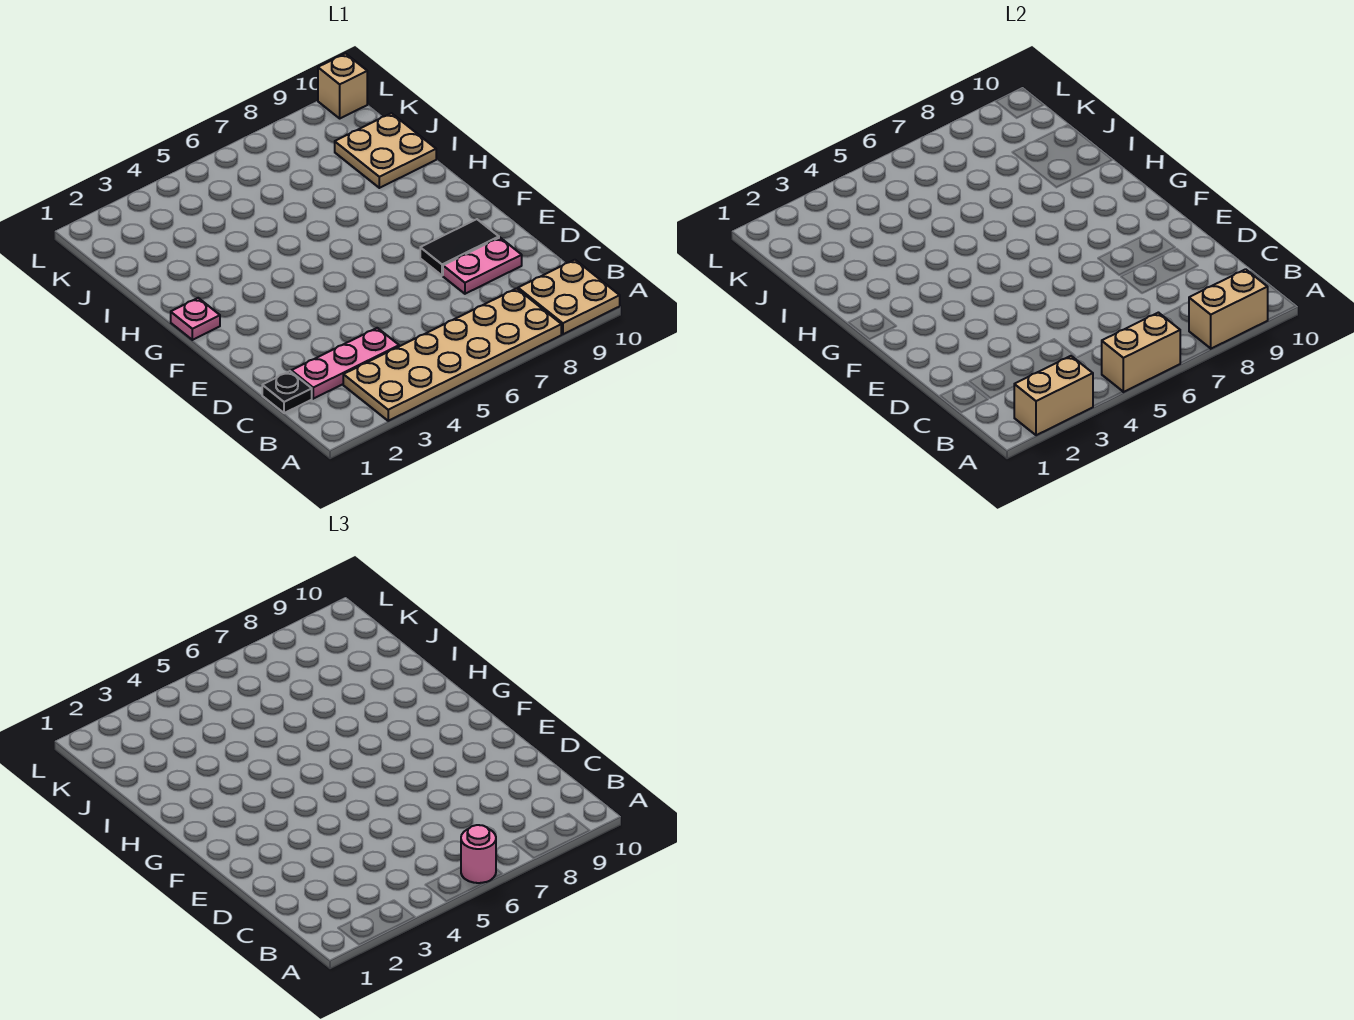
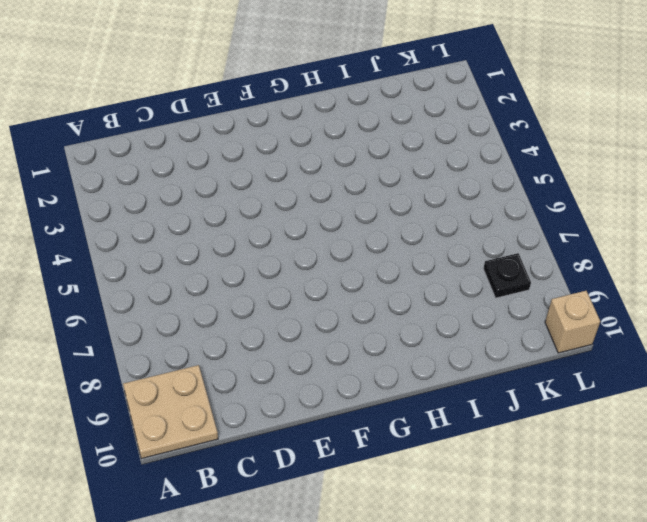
black plate K8 level 1 -> black plate C1 level 1
none -> tan plate A3:B8 level 1
none -> pink plate C2:C4 level 1
none -> pink plate D8:D9 level 1

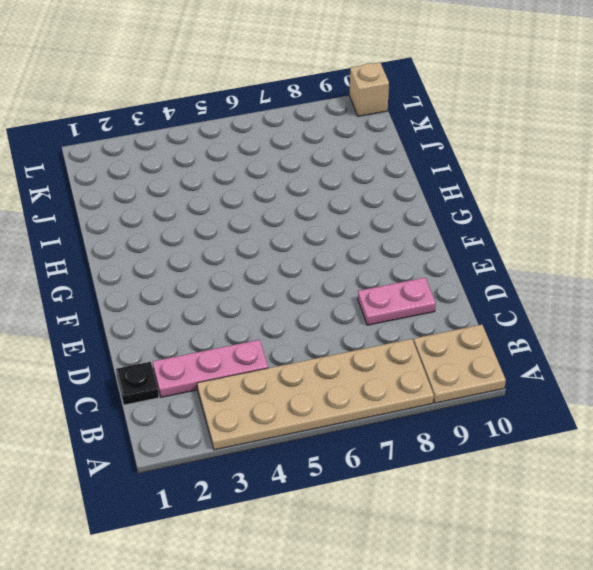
none -> black tile E8:E9 level 1
none -> pink plate G1 level 1
none -> tan plate I9:J10 level 1

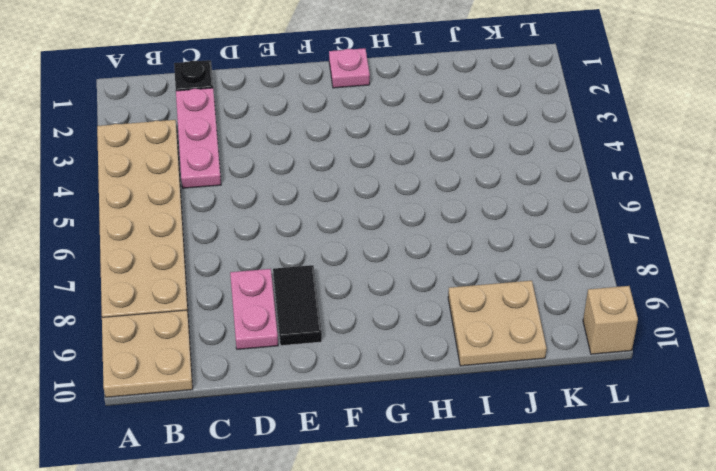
none -> tan brick A2:A3 level 2
none -> tan brick A5:A6 level 2
none -> tan brick A8:A9 level 2

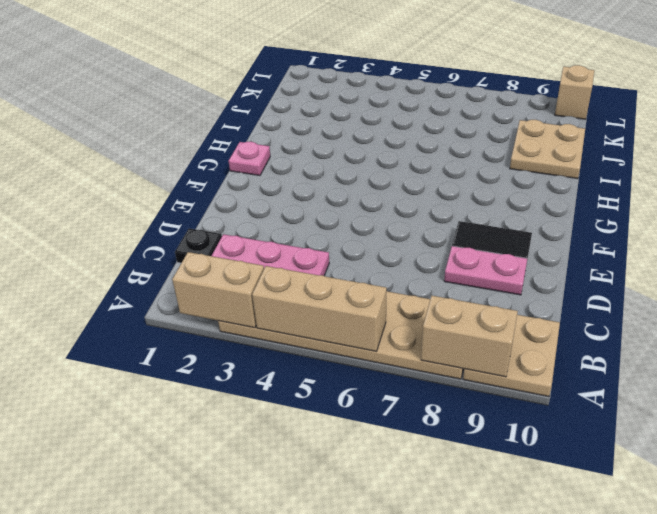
tan brick A4:A6 level 2 -> tan brick A5:A6 level 2
none -> pink round brick A6 level 3

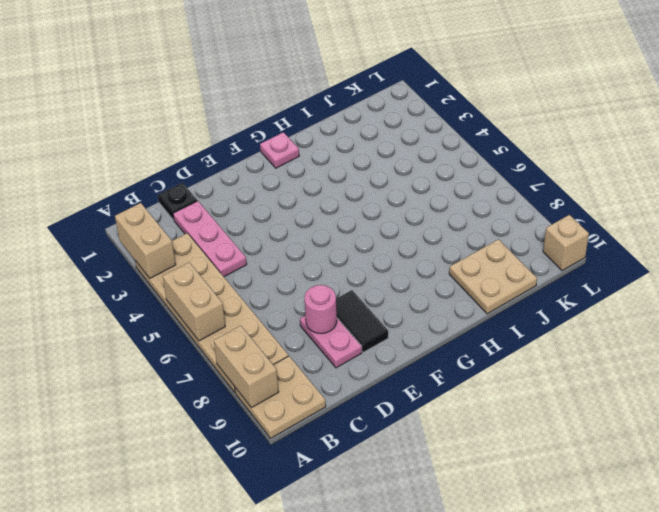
pink round brick D8 level 2 -> pink round brick A6 level 3

